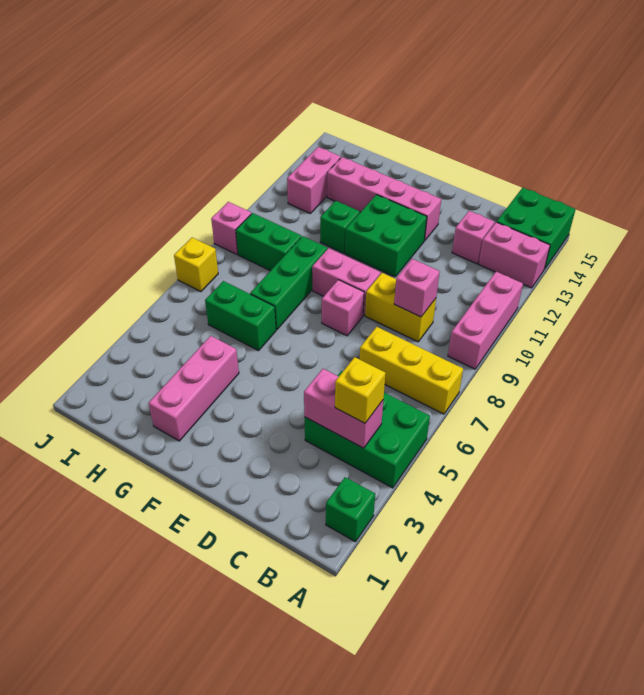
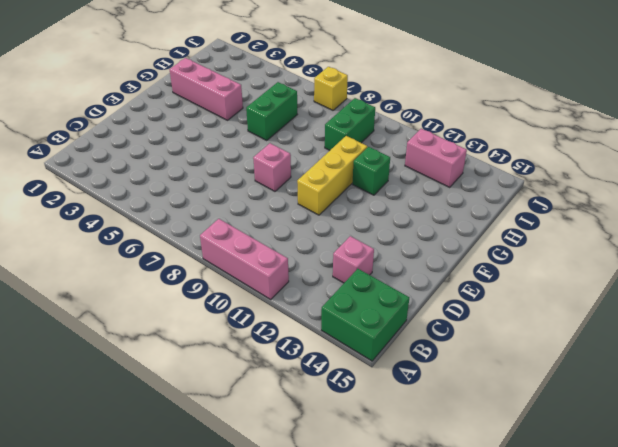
yellow brick E10:G10 level 1 -> yellow brick A7:C7 level 1
none -> green brick A2 level 1
none -> green brick A4:C5 level 1
none -> pink brick A13:B13 level 1

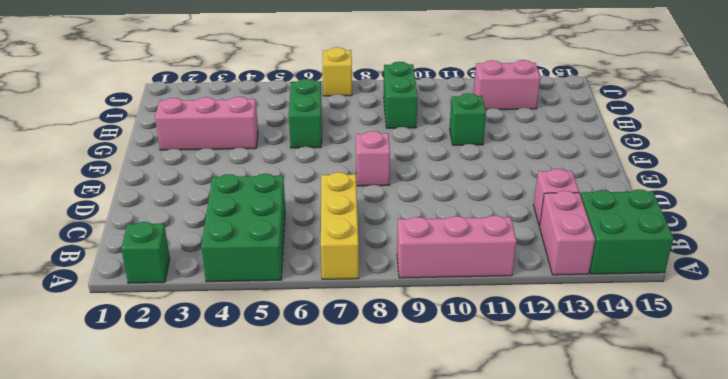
none -> yellow brick C9:D9 level 1
none -> pink brick E9:F9 level 1
none -> green brick E11:F12 level 1

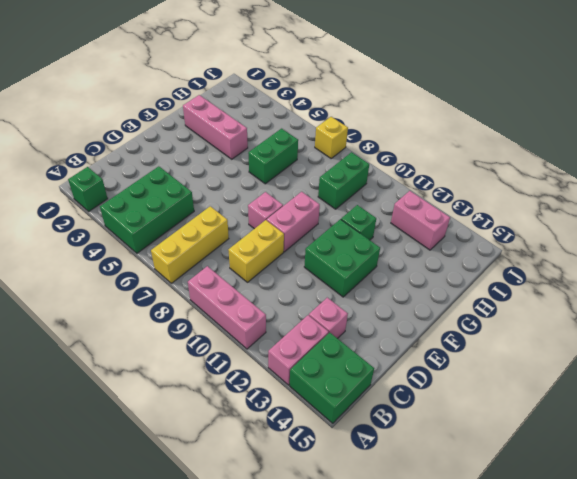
none -> pink brick E13:H13 level 1
none -> green brick G7:G9 level 1
none -> pink brick J9 level 1

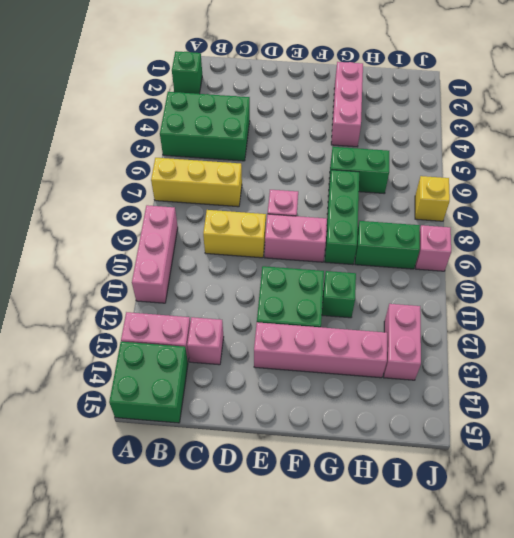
none -> pink brick B4:C4 level 2
none -> pink brick C9 level 2
none -> yellow brick B4 level 3

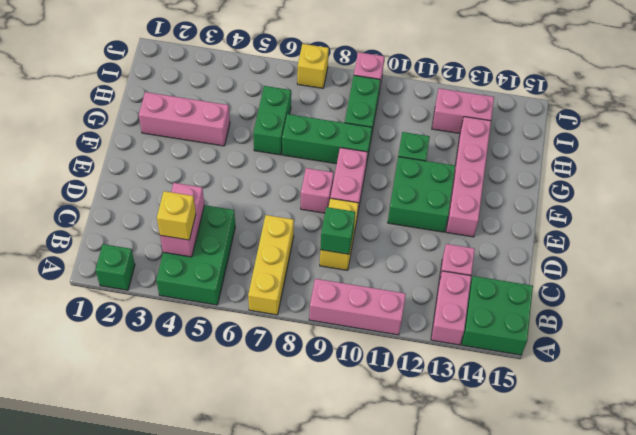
green brick C9 level 2 -> pink brick C9 level 2

